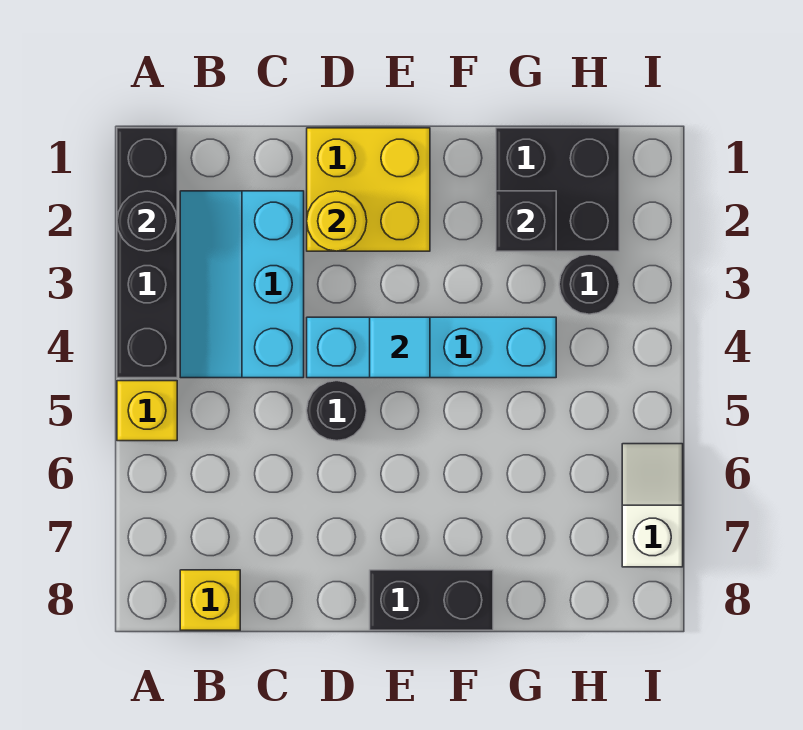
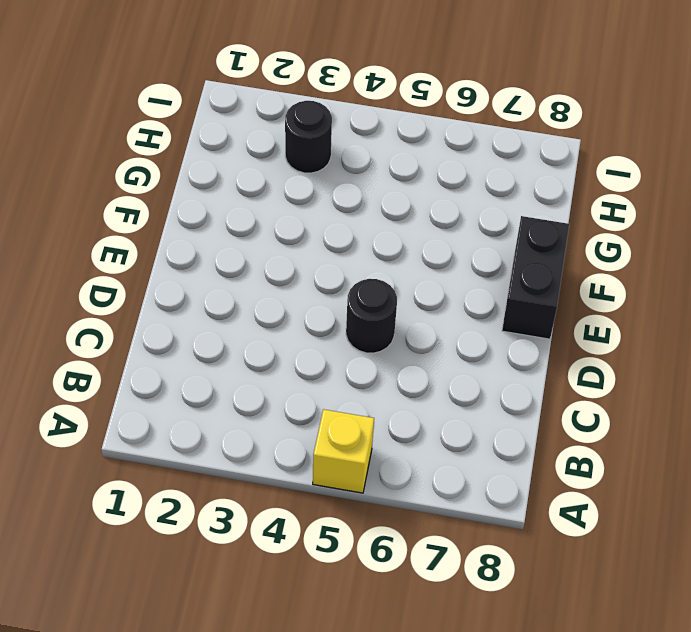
none -> black brick A1:A4 level 1
none -> cyan slope B2:C4 level 1 top C
none -> yellow brick B8 level 1

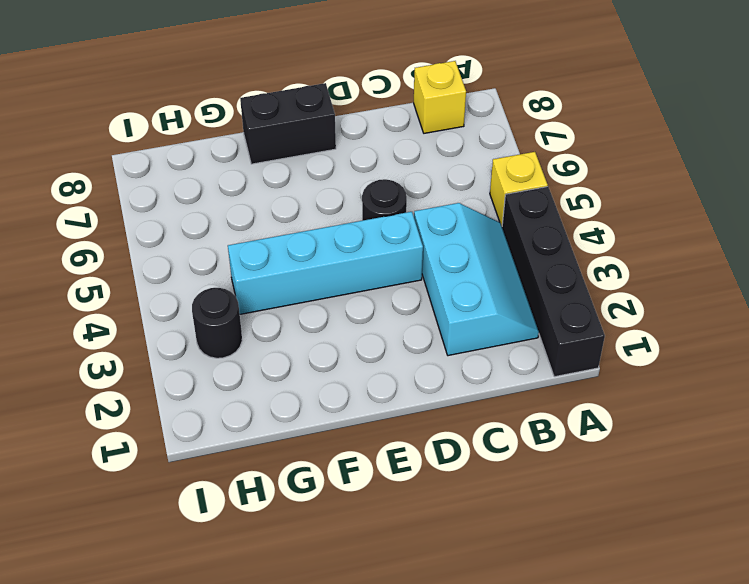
none -> yellow brick D1:E2 level 1
none -> black brick G1:H2 level 1
none -> white slope I6:I7 level 1 top 7

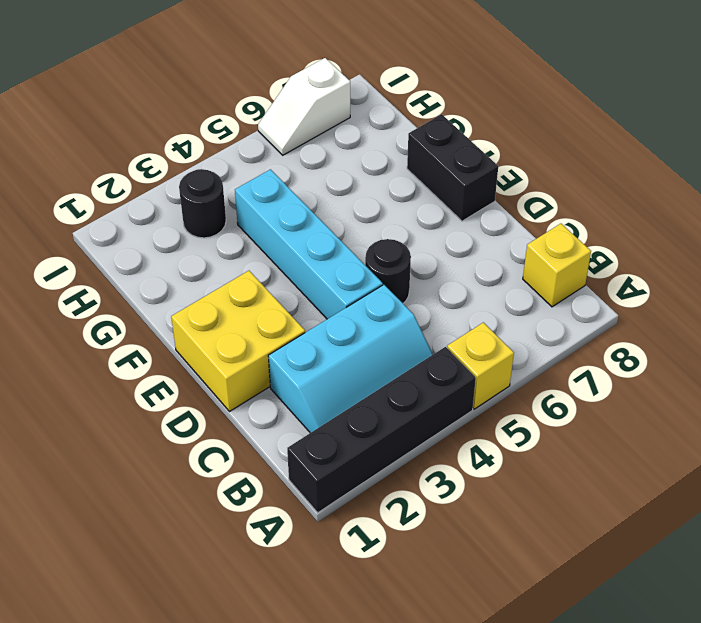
none -> black brick G1:H2 level 1
none -> black round brick A2 level 2
none -> yellow round brick D2 level 2

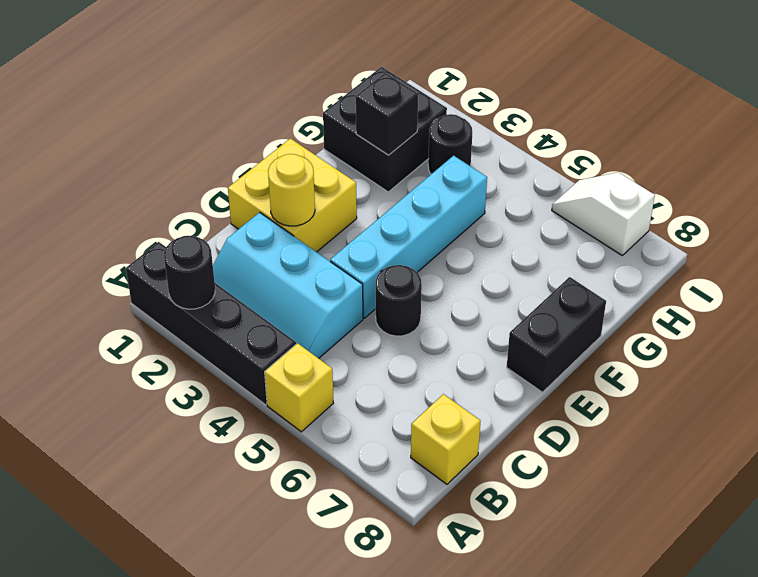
none -> cyan tile E4 level 2

